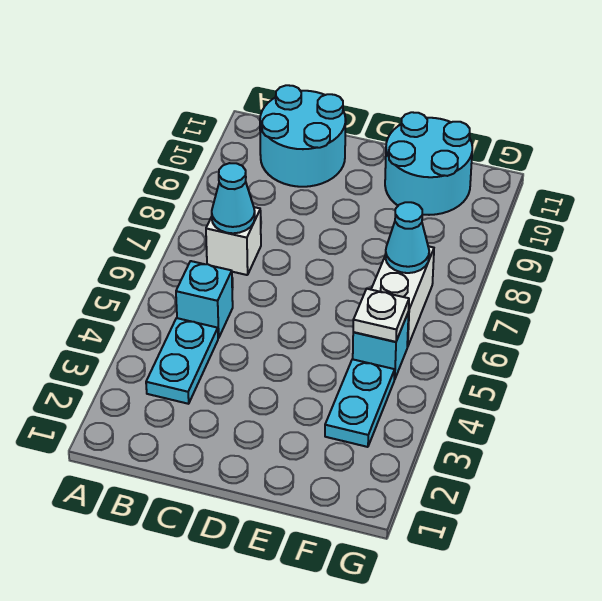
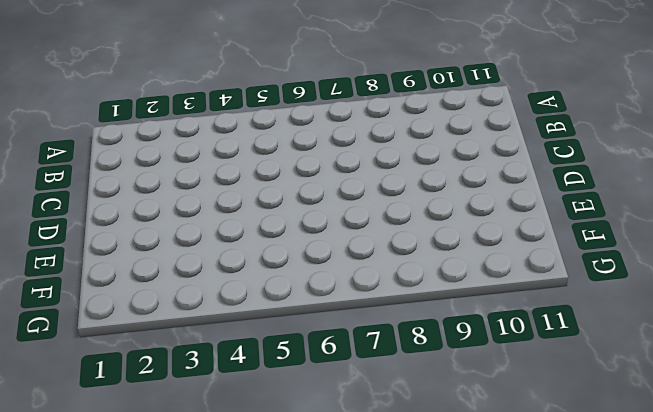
none -> cyan plate B3:B4 level 1
none -> cyan brick B5 level 1

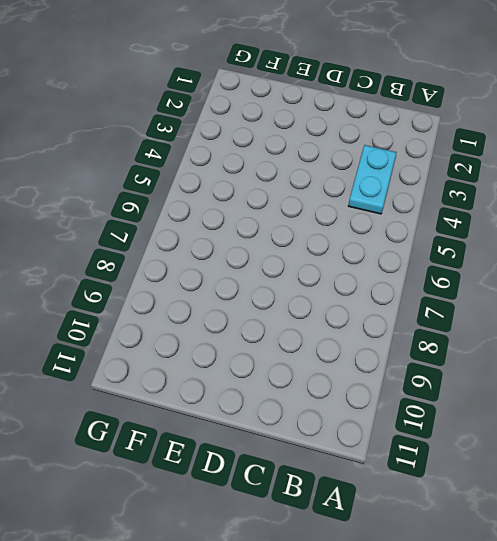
none -> cyan brick B5 level 1
none -> white brick B7 level 1

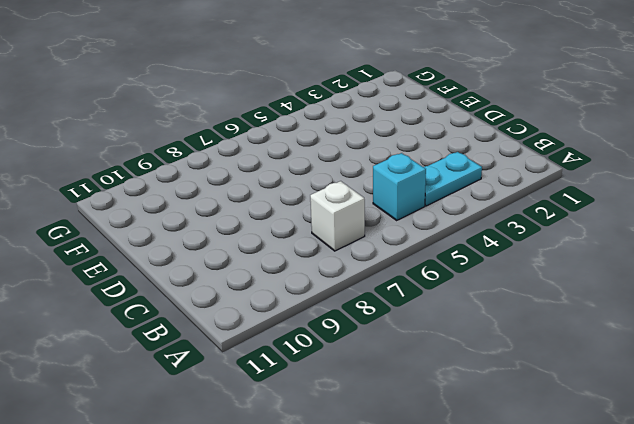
none -> cyan round brick B10:C11 level 1
none -> cyan round brick E10:F11 level 1

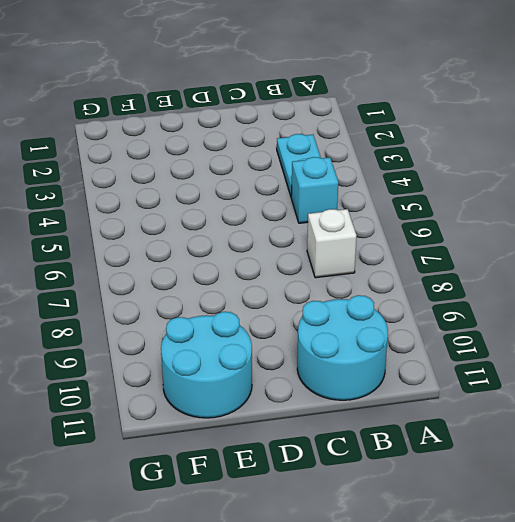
none -> cyan plate F3:F4 level 1
none -> cyan brick F5 level 1

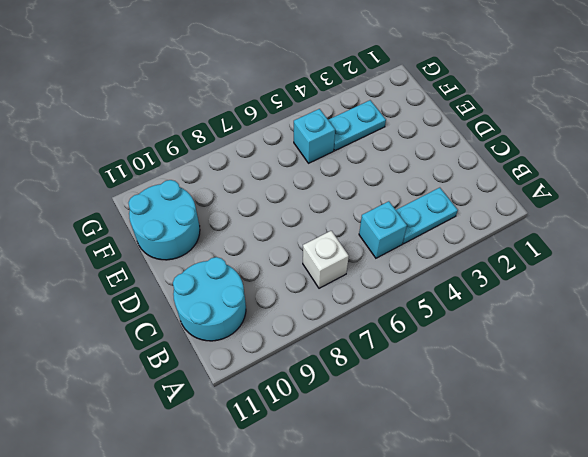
none -> white brick F6:F7 level 1
none -> cyan cone B7 level 2

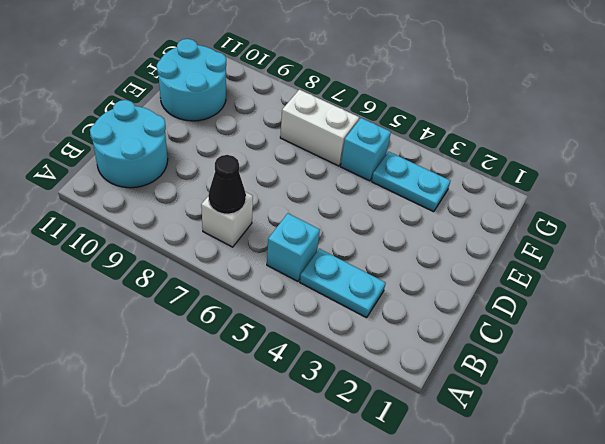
black cone B7 level 2 -> cyan cone B7 level 2
none -> white plate F5 level 2
none -> cyan cone F7 level 2

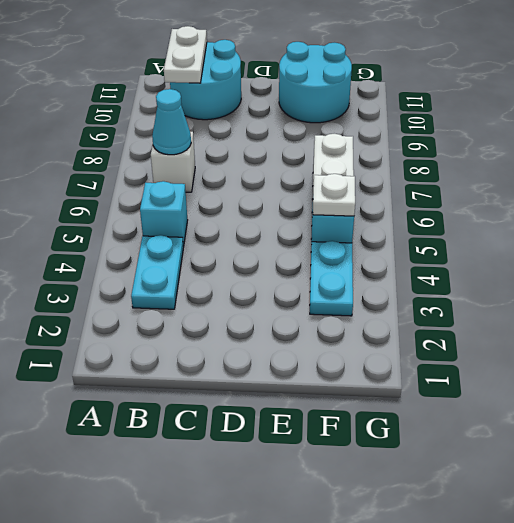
white plate B10:B11 level 2 -> none
none -> cyan cone F7 level 2

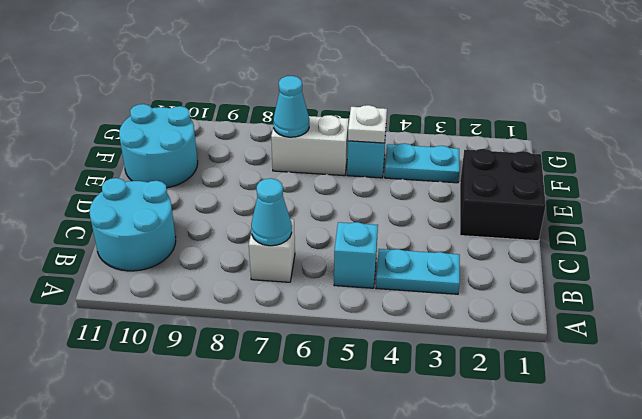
black brick D1:E2 level 1 -> none

